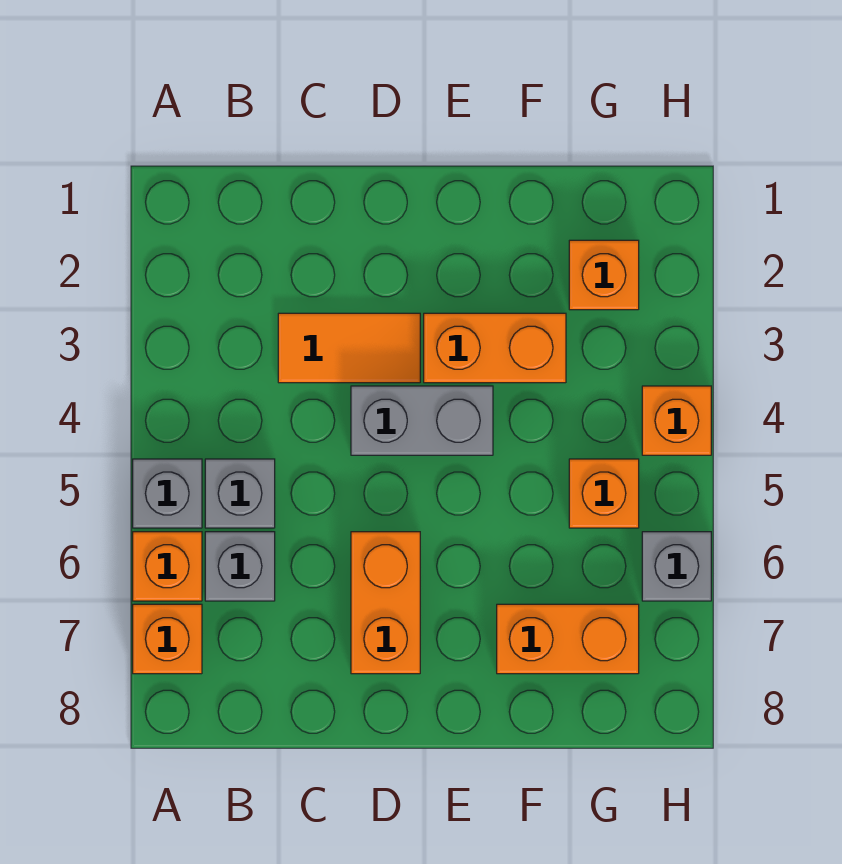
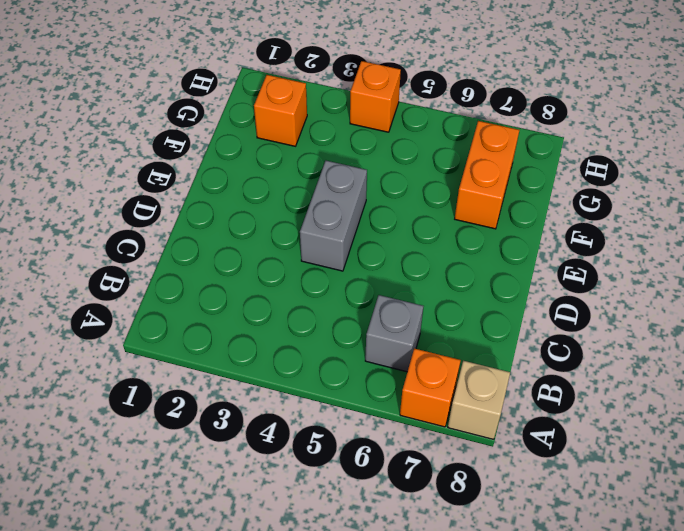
tan brick A8 level 1 -> none
none -> grey brick A5 level 1
none -> orange brick A6 level 1
none -> grey brick B5 level 1

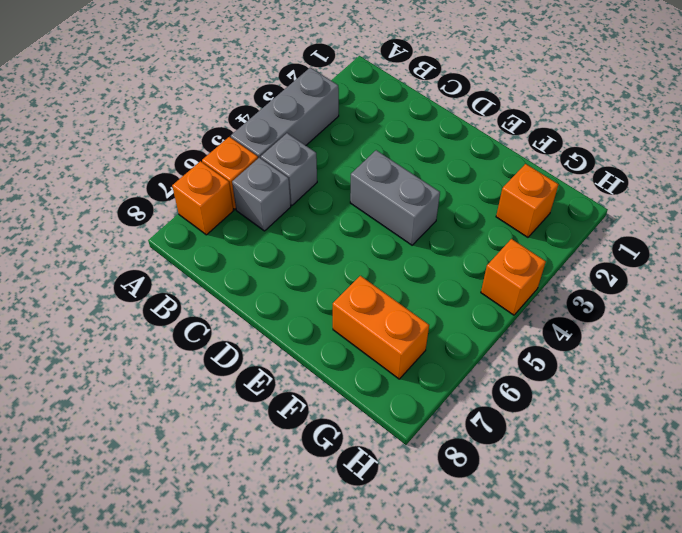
grey brick A3:A5 level 1 -> grey brick A5 level 1
none -> orange tile C3:D3 level 1
none -> orange brick D6:D7 level 1
none -> orange brick E3:F3 level 1

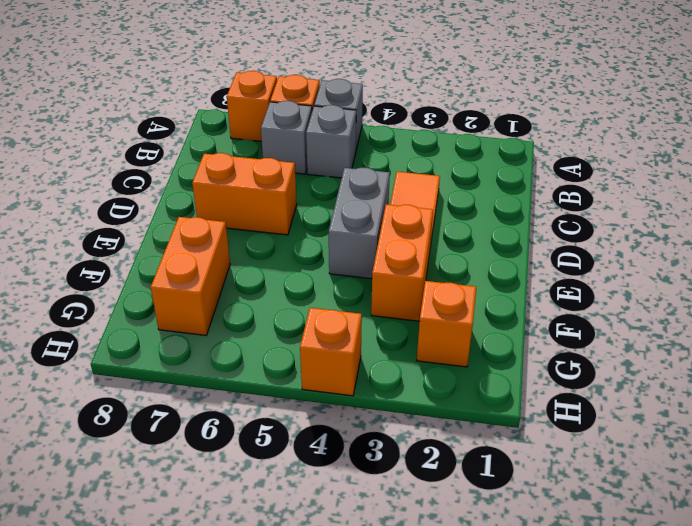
none -> orange brick G5 level 1
none -> grey brick H6 level 1

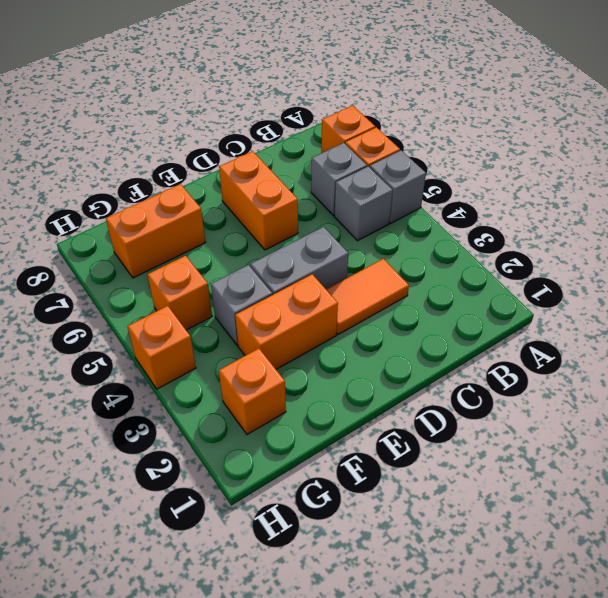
grey brick F4 level 1 -> grey brick H6 level 1

